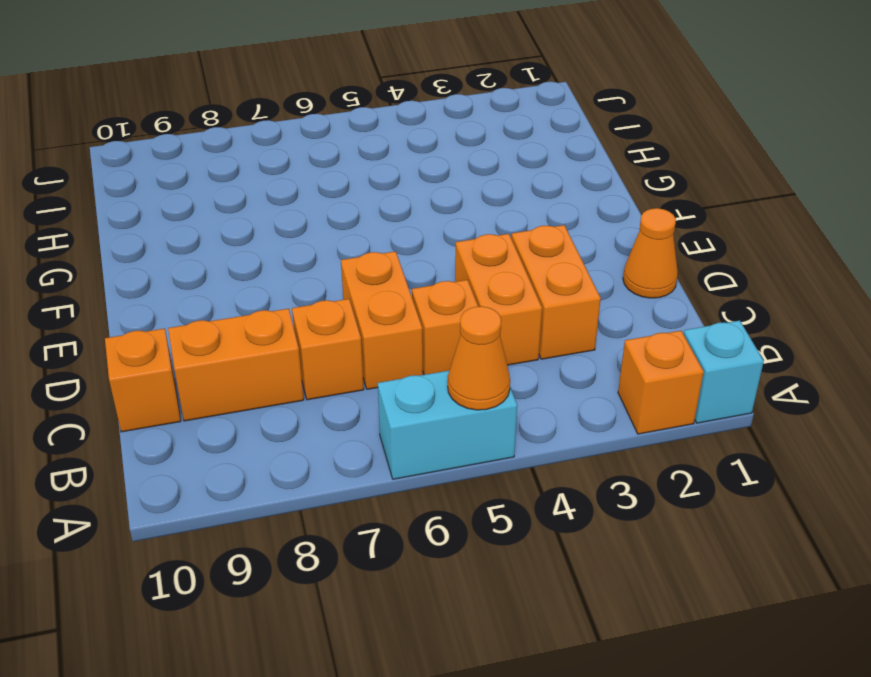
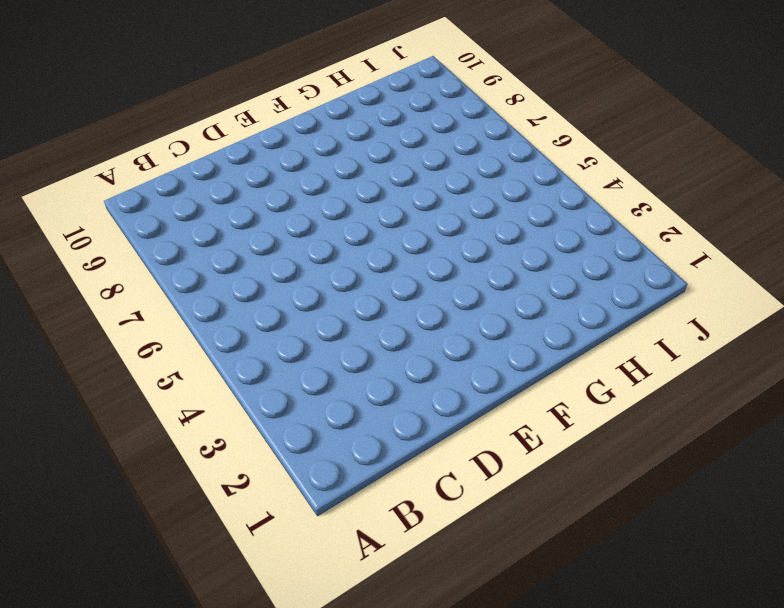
none -> cyan brick A1 level 1
none -> orange brick A2 level 1
none -> cyan brick A5:A6 level 1

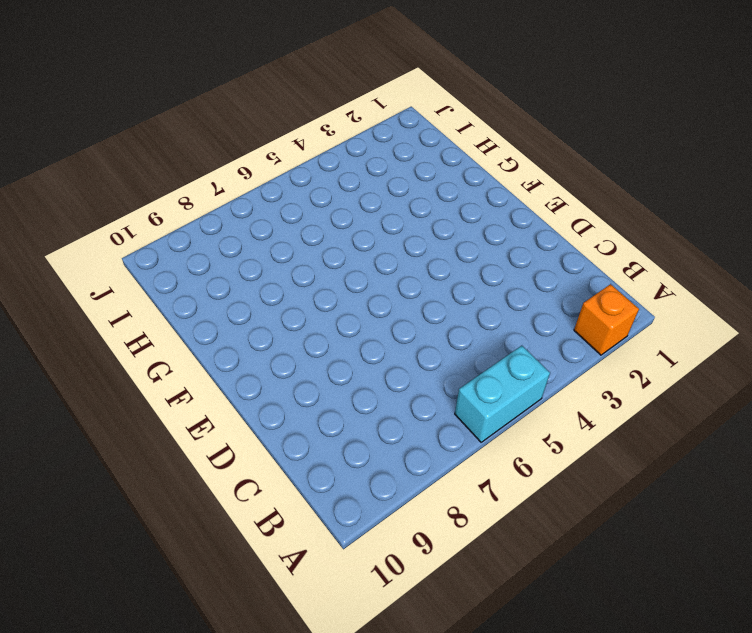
none -> cyan brick A1 level 1
none -> orange brick C3:D3 level 1
none -> orange brick C4:D4 level 1

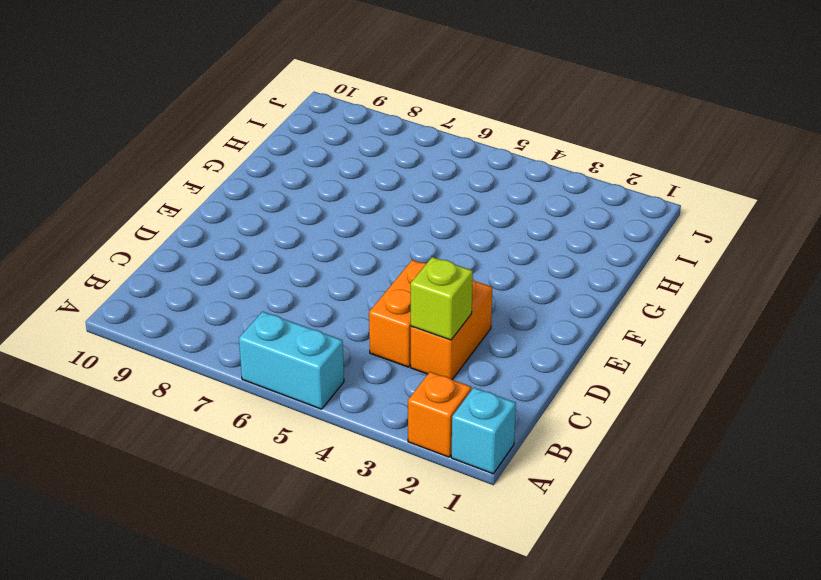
lime brick C3 level 2 -> none
none -> orange brick C5 level 1
none -> orange brick C6:D6 level 1
none -> orange brick C7 level 1

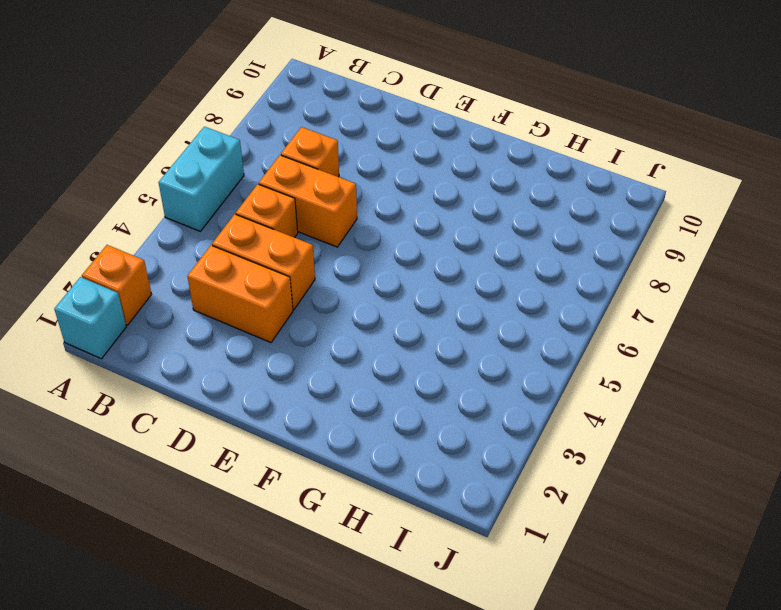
none -> orange brick C8:C9 level 1
none -> orange brick C10 level 1
none -> orange cone D1 level 1

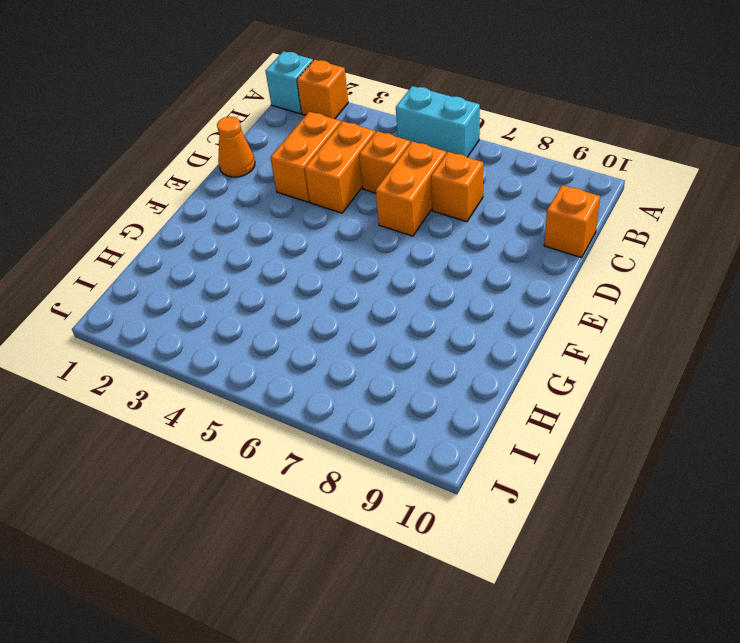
none -> orange brick C8:C9 level 1
none -> orange cone A5 level 2

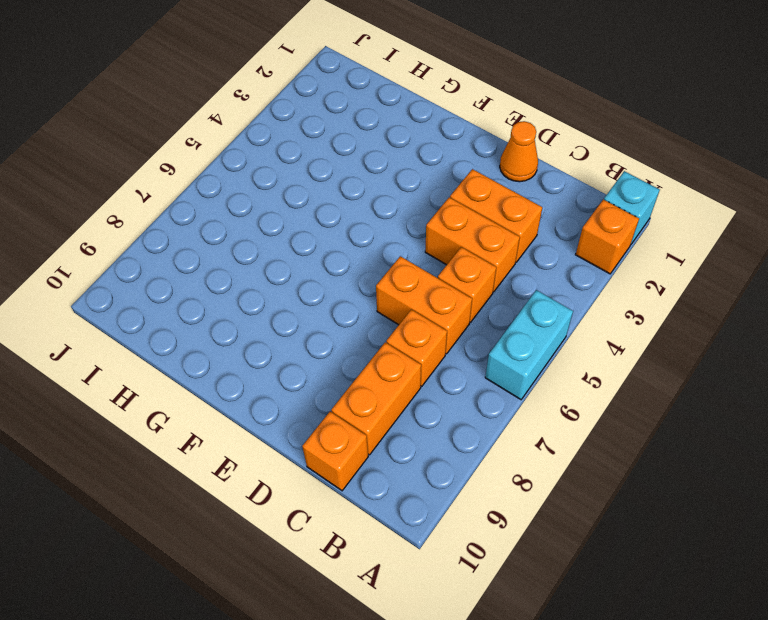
none -> orange cone A5 level 2

